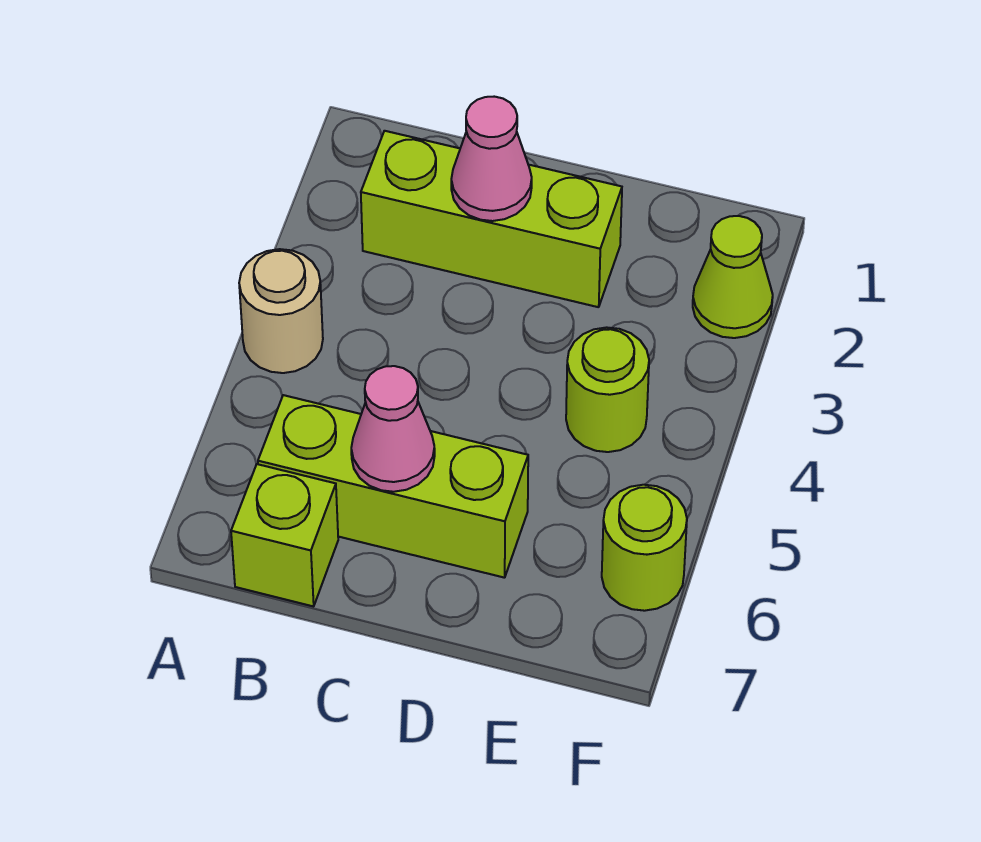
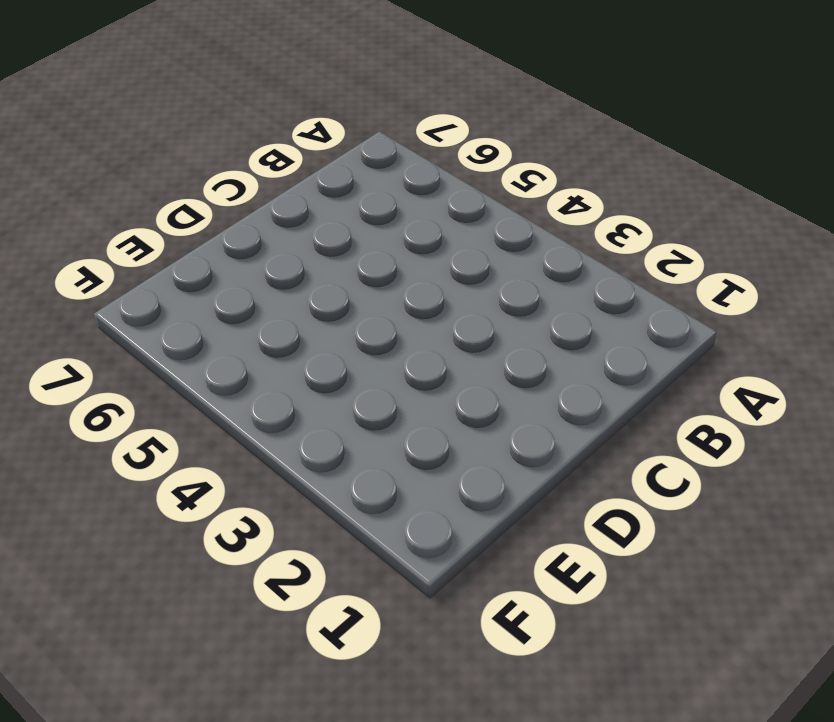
none -> tan round brick A4 level 1
none -> lime brick B2:D2 level 1

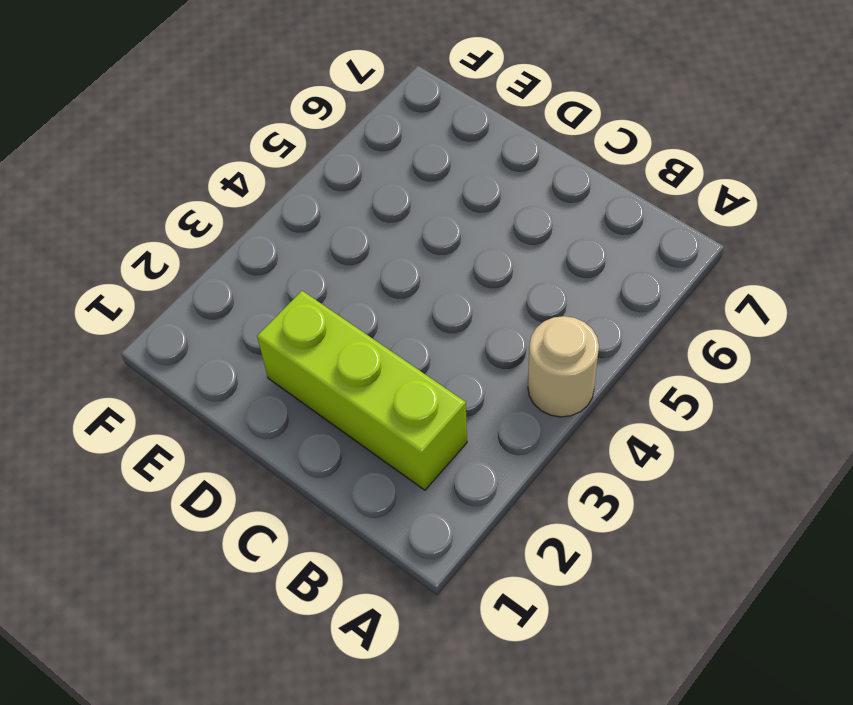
none -> lime brick B6:D6 level 1
none -> lime brick B7 level 1

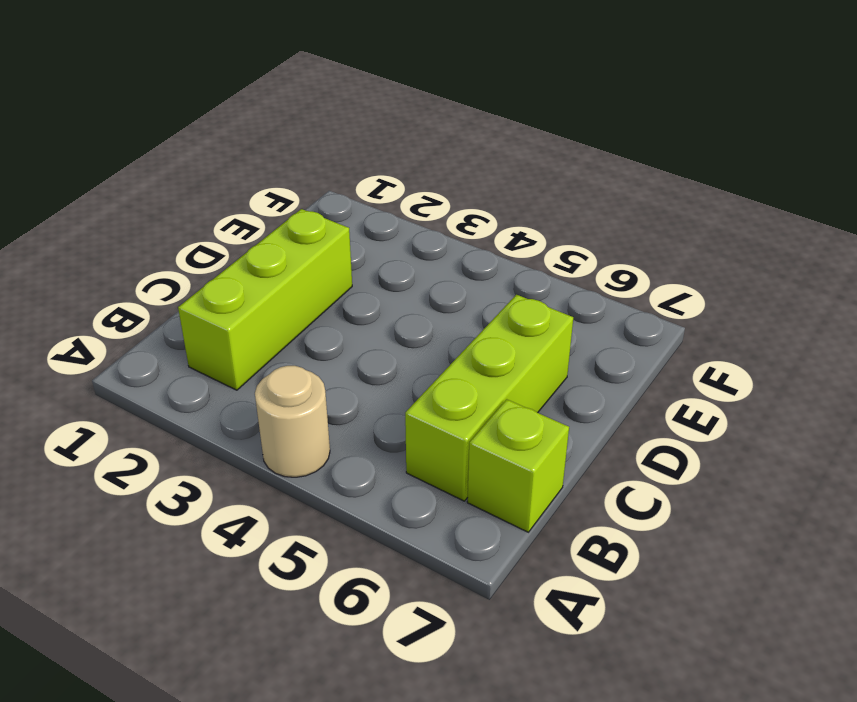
none -> lime round brick E4 level 1
none -> lime cone F2 level 1

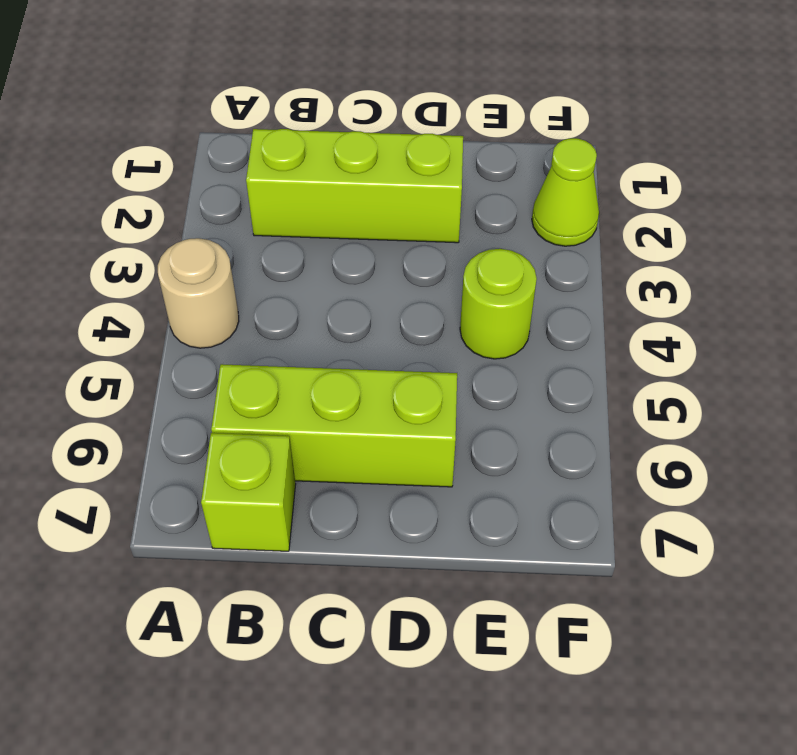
none -> lime round brick F6 level 1
none -> pink cone C2 level 2

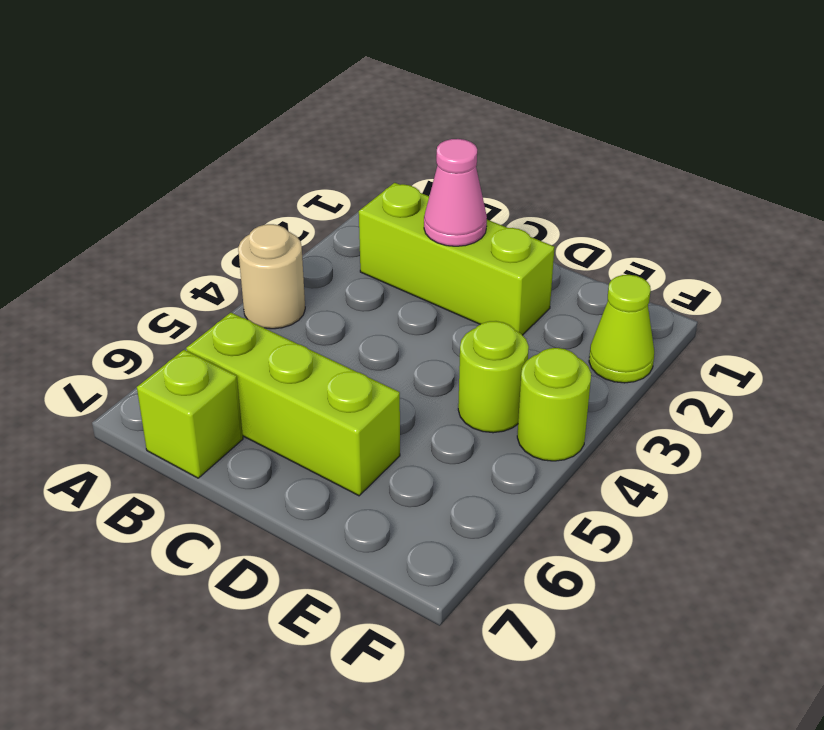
lime round brick F4 level 1 -> lime round brick F6 level 1
none -> pink cone C6 level 2

